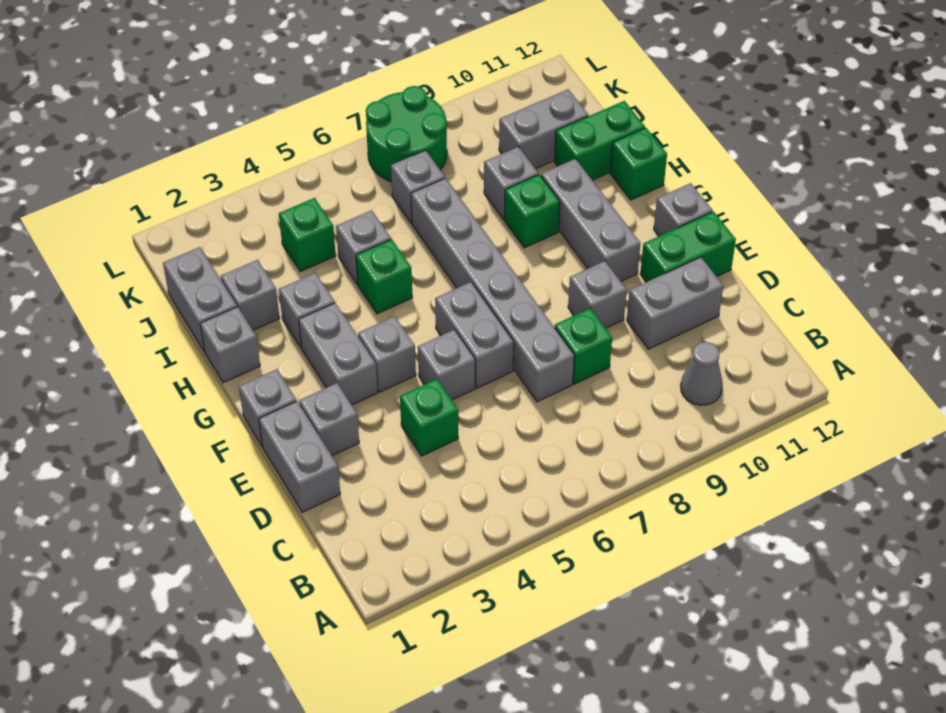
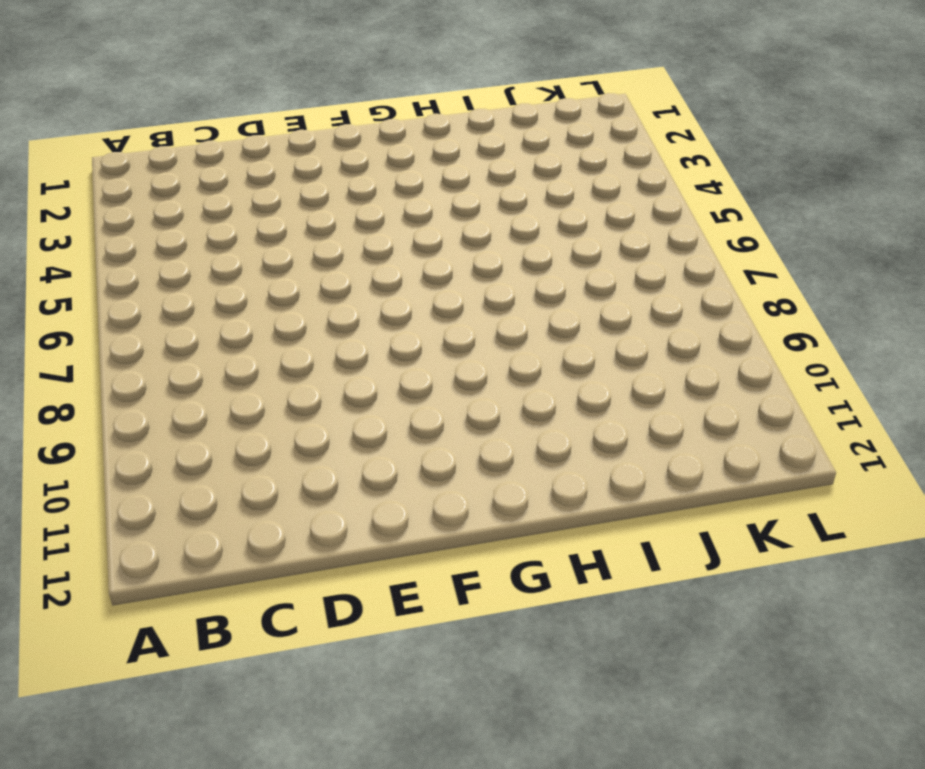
none -> grey cone B10 level 1
none -> grey brick D1:E1 level 1
none -> green brick D4 level 1
none -> grey brick D7:I7 level 1

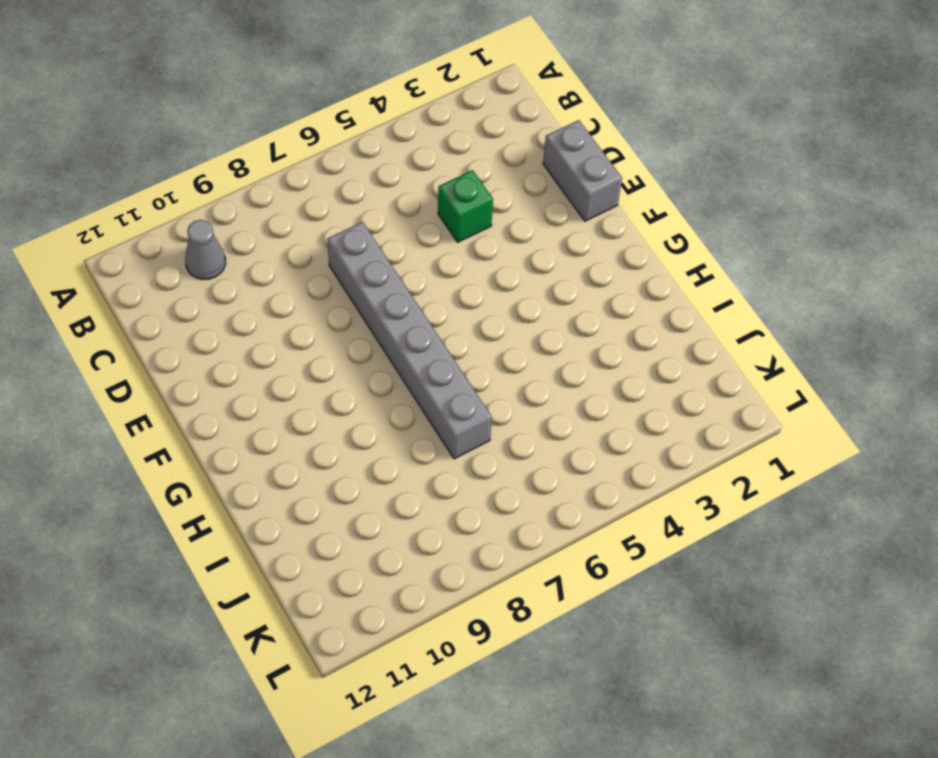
none -> green brick D8 level 1
none -> grey brick D10:D11 level 1
none -> grey brick E2 level 1
none -> grey brick E5 level 1

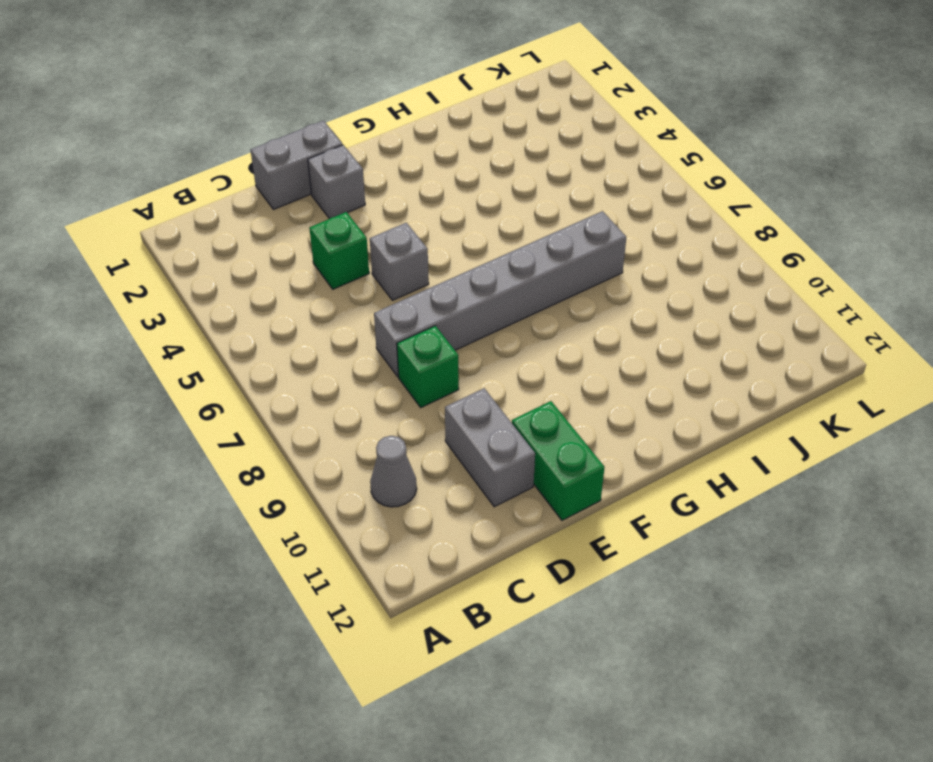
none -> grey brick E6:F6 level 1
none -> grey brick E9 level 1
none -> grey brick F1 level 1
none -> grey brick F3:G3 level 1

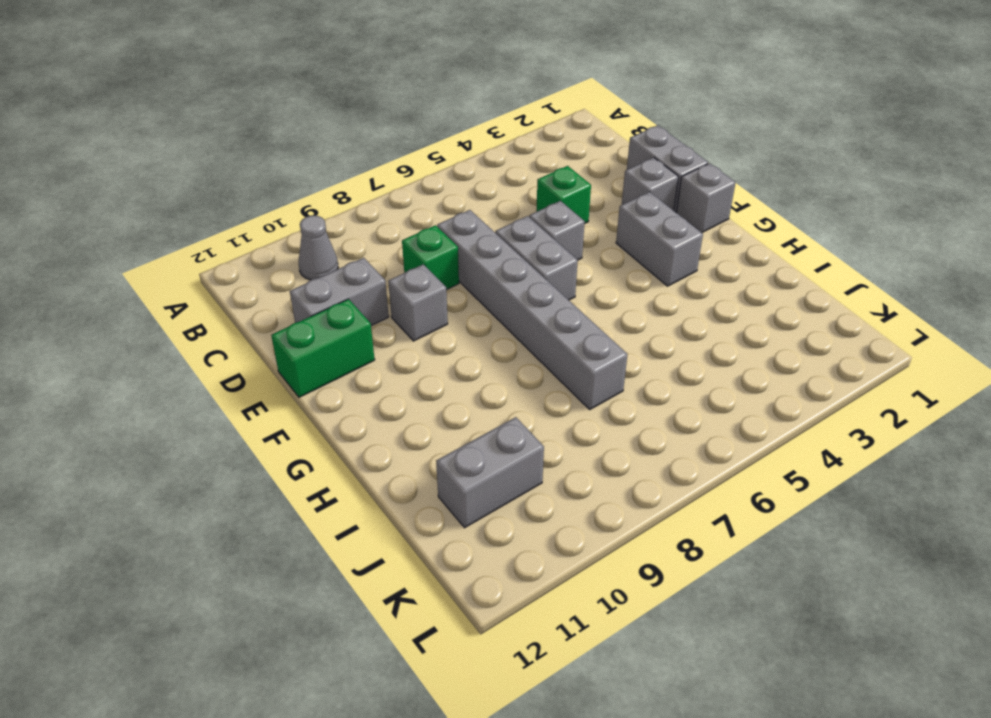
none -> grey brick F4 level 1
none -> grey brick F10:H10 level 1
none -> grey brick F12 level 1
none -> grey brick H1 level 1

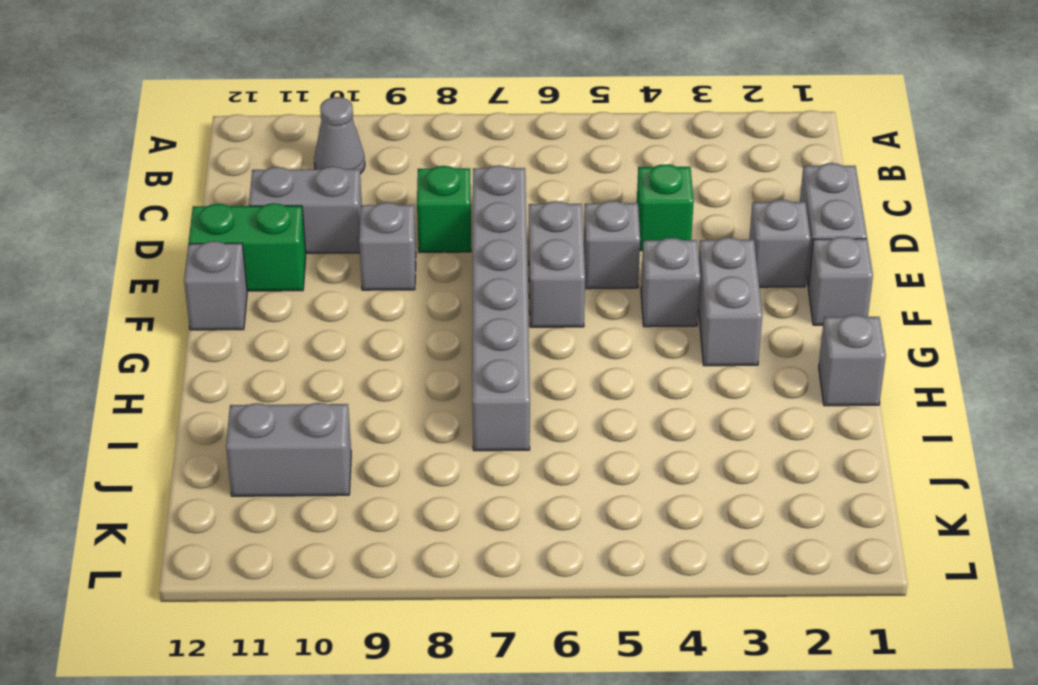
none -> grey brick F10:H10 level 1
none -> grey brick H3 level 1
none -> green brick H5 level 1
none -> green brick H9 level 1

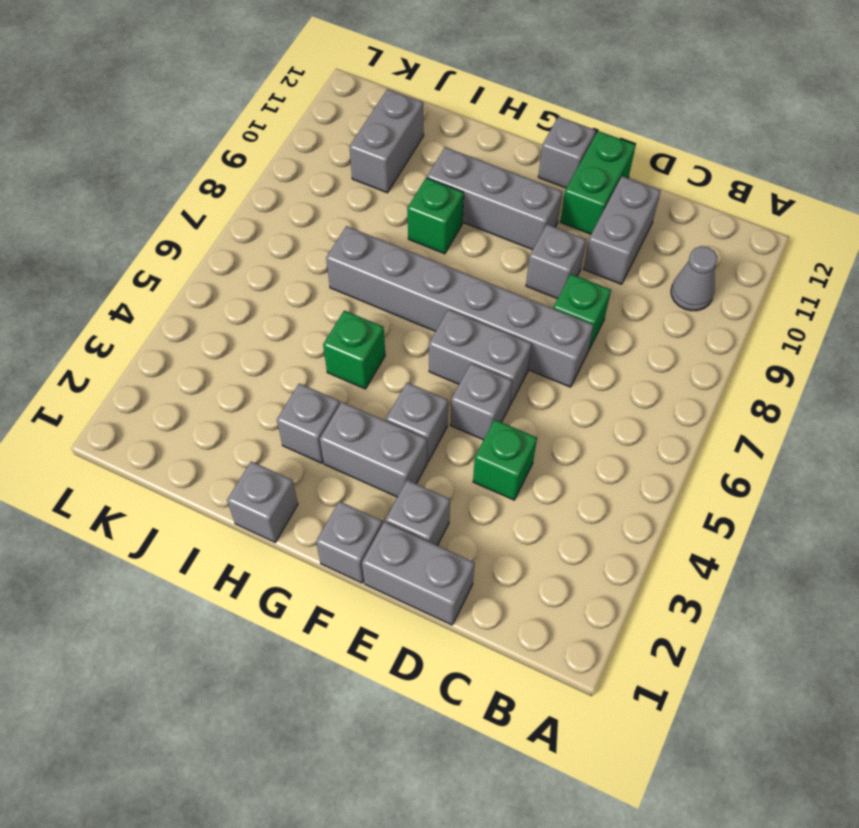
none -> green brick H12 level 1
none -> grey brick I1:J1 level 1
none -> grey brick I2 level 1
none -> grey brick I5 level 1

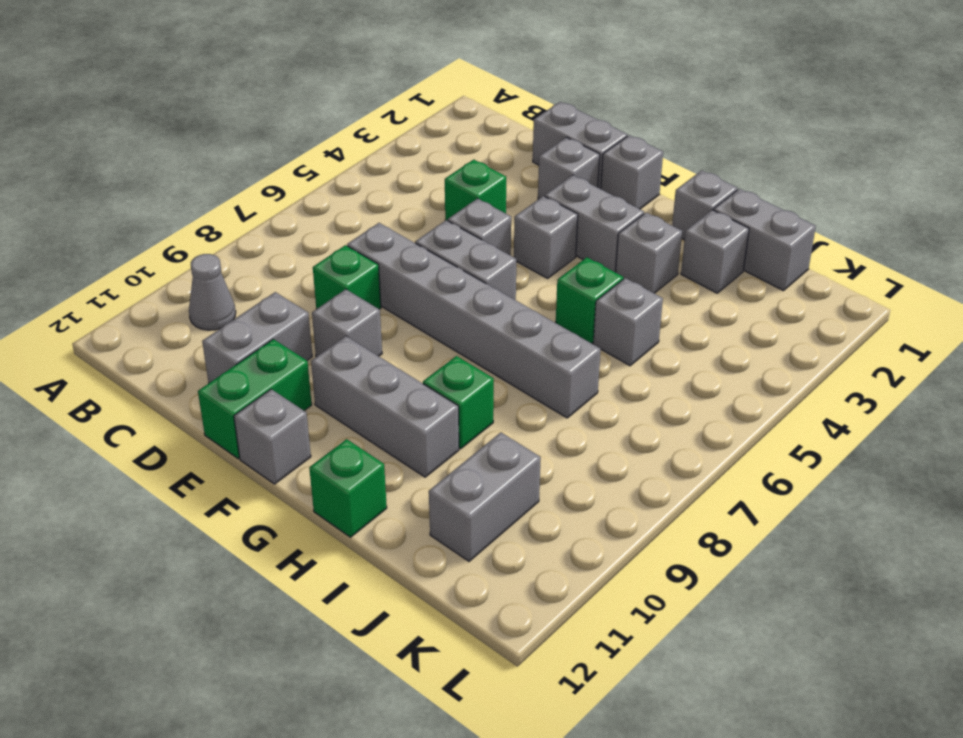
none -> grey brick I9 level 1
none -> green brick I11:I12 level 1
none -> green brick J4 level 1
none -> grey brick J7 level 1

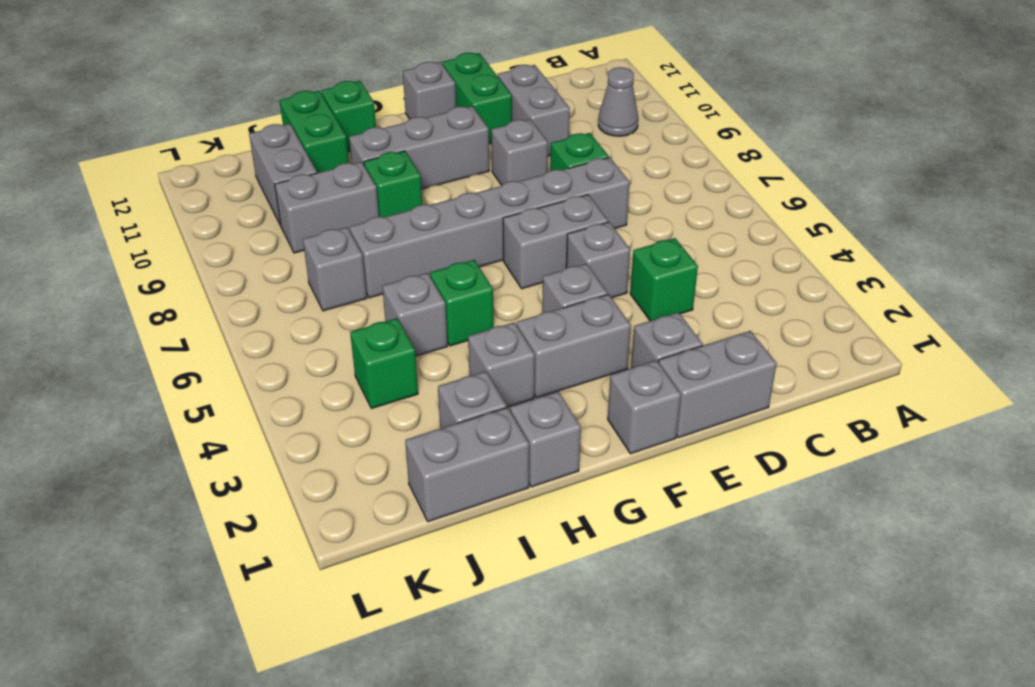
grey brick I9:J9 level 1 -> grey brick I9 level 1
none -> green round brick K7:L8 level 1

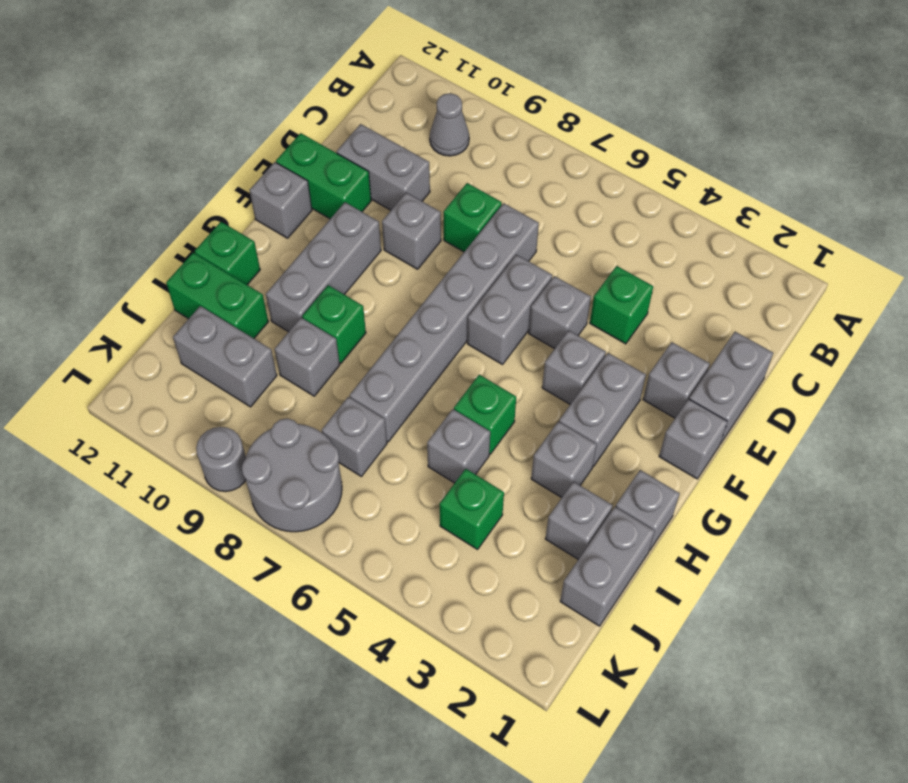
grey round brick K7:L8 level 1 -> green round brick K7:L8 level 1
grey round brick L9 level 1 -> none

